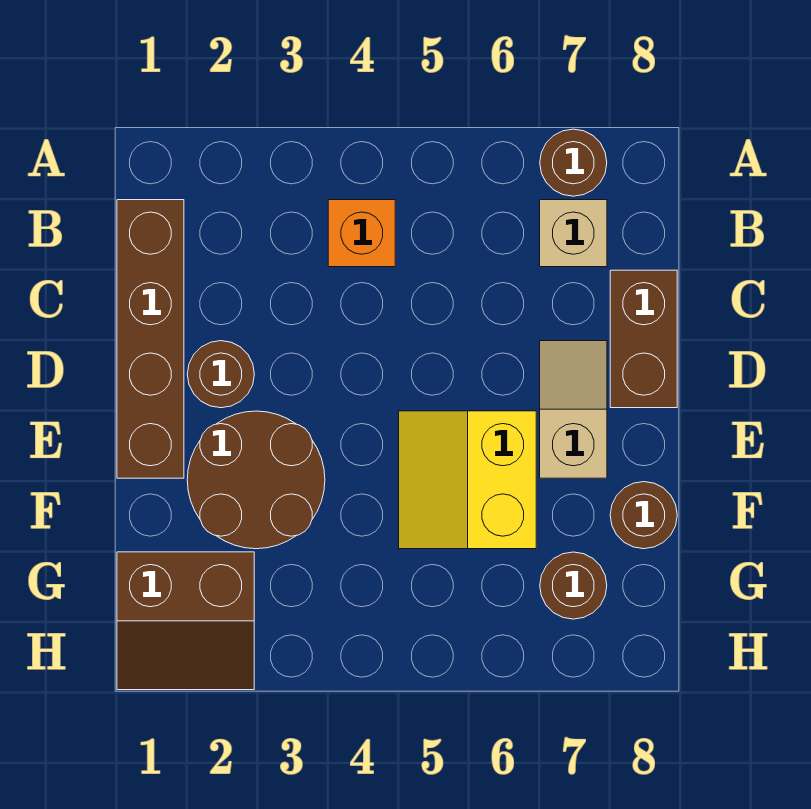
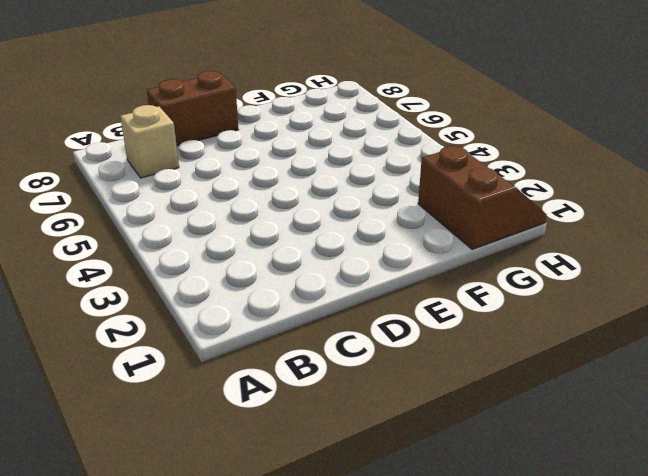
none -> brown round brick A7 level 1
none -> brown brick B1:E1 level 1
none -> orange brick B4 level 1

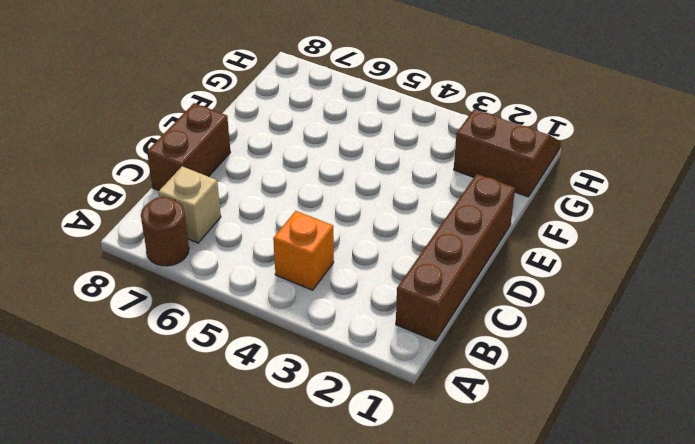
none -> brown round brick D2 level 1
none -> tan slope D7:E7 level 1 top E
none -> brown round brick E2:F3 level 1

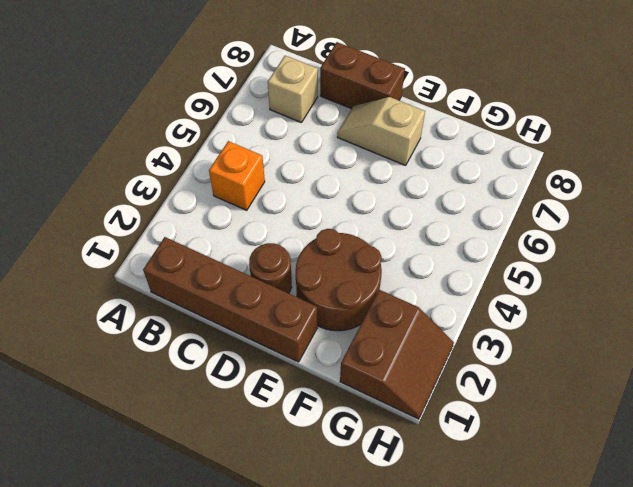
none -> brown round brick A7 level 1
none -> yellow slope E5:F6 level 1 top 6
none -> brown round brick F8 level 1

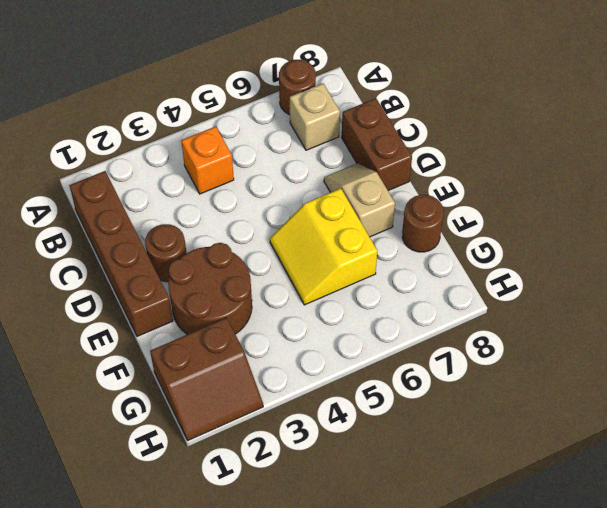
none -> brown round brick G7 level 1

